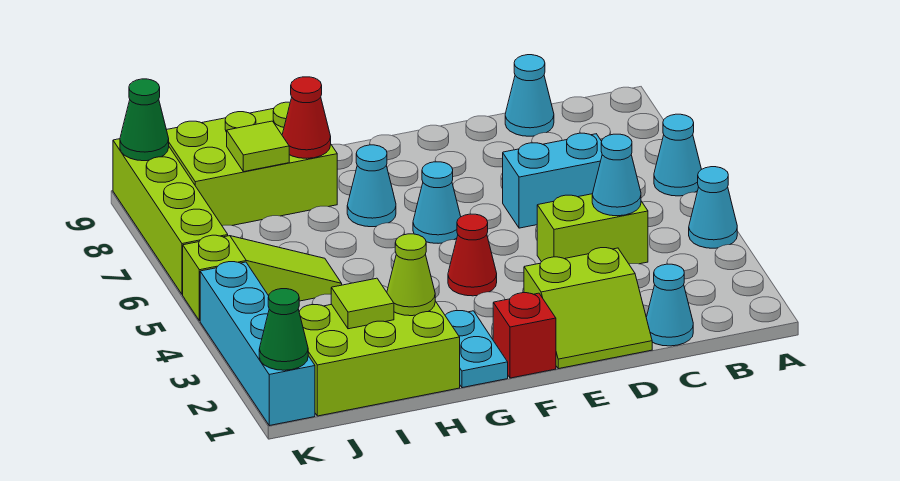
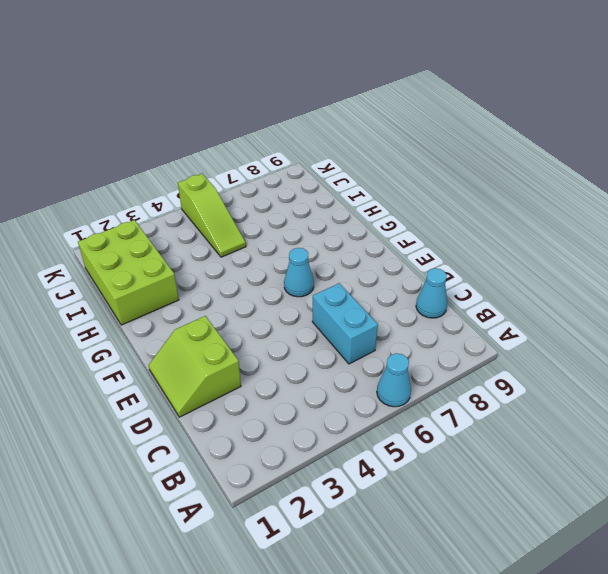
none -> cyan cone A4 level 1
none -> cyan cone C1 level 1
none -> lime brick C4:D4 level 1

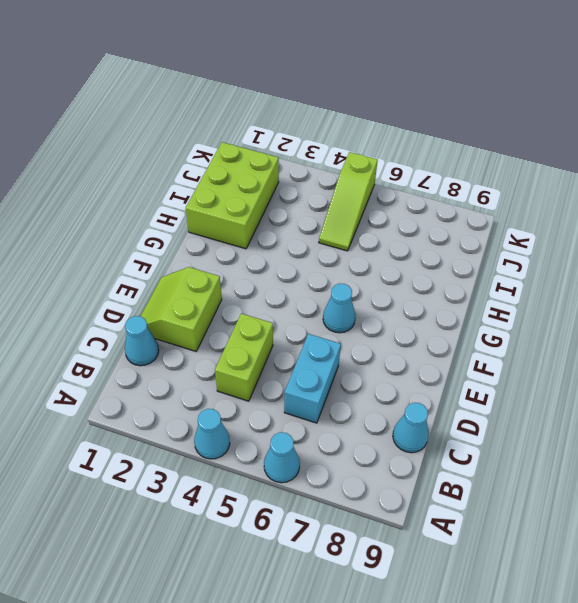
none -> red brick F1 level 1
none -> red cone F4 level 1
none -> cyan plate G1:G2 level 1

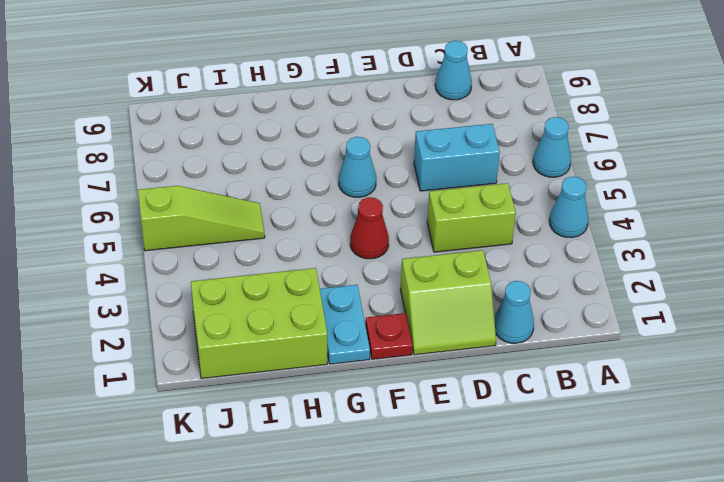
red plate F1 level 1 -> red brick F1 level 1
none -> cyan cone G7 level 1
none -> lime brick H8:J9 level 1
none -> cyan brick K1:K4 level 1

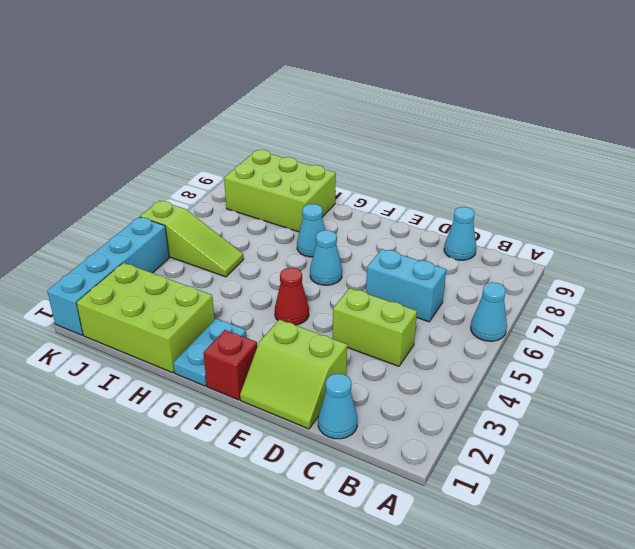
none -> cyan cone A4 level 1
none -> lime brick K6:K9 level 1
none -> cyan cone C4 level 2

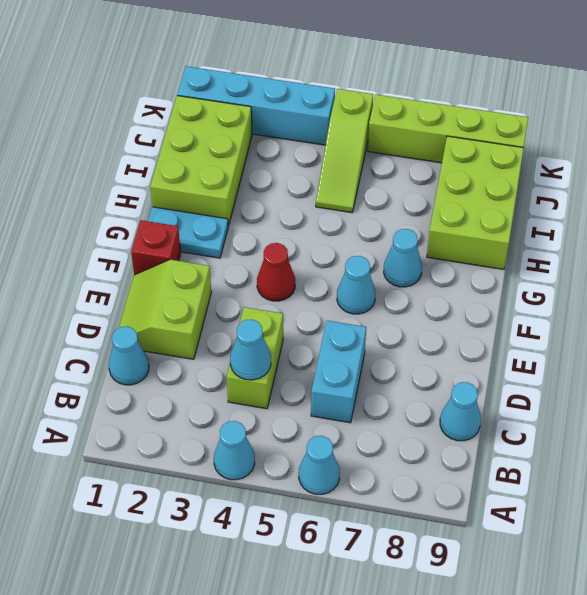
none -> lime cone H2 level 2
none -> red cone H8 level 2
none -> lime tile I2 level 2

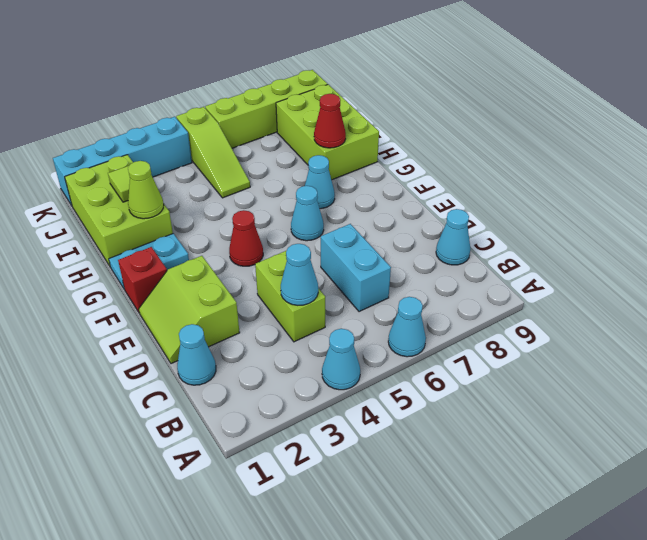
none -> lime tile I8 level 2
none -> green cone K1 level 2
none -> green cone K9 level 2

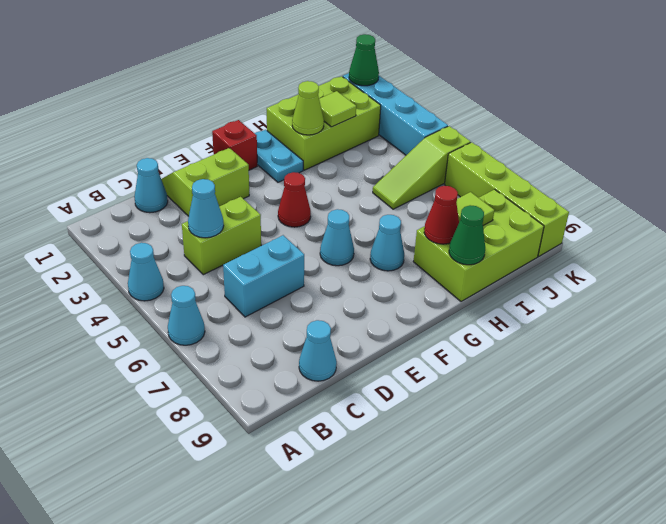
green cone H9 level 2 -> green cone K9 level 2

